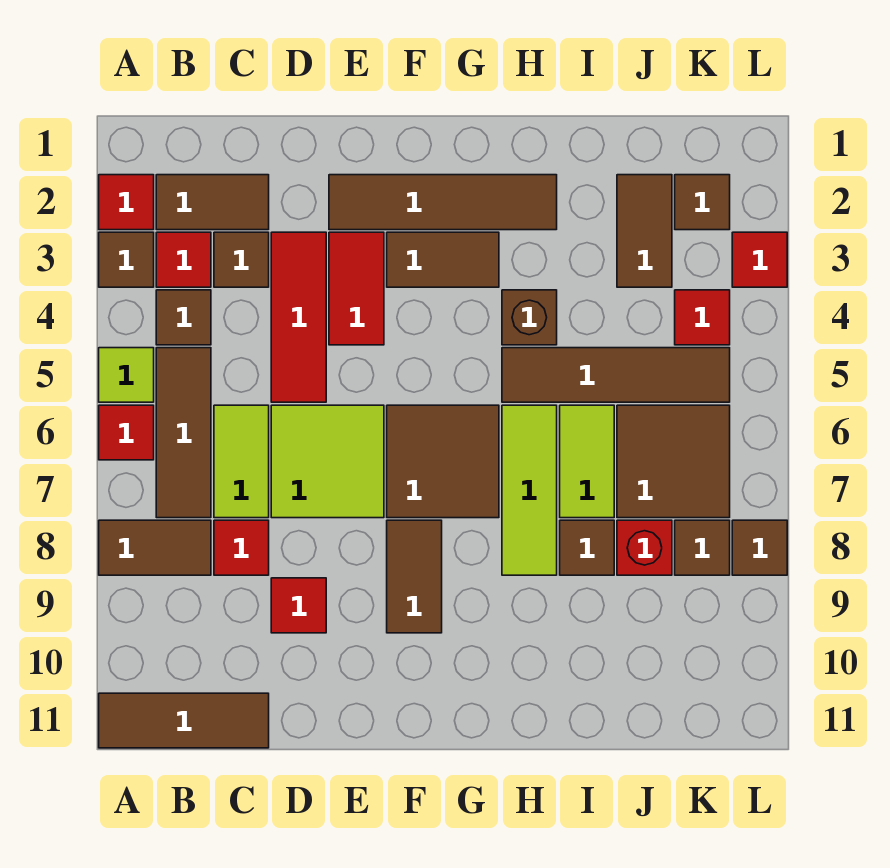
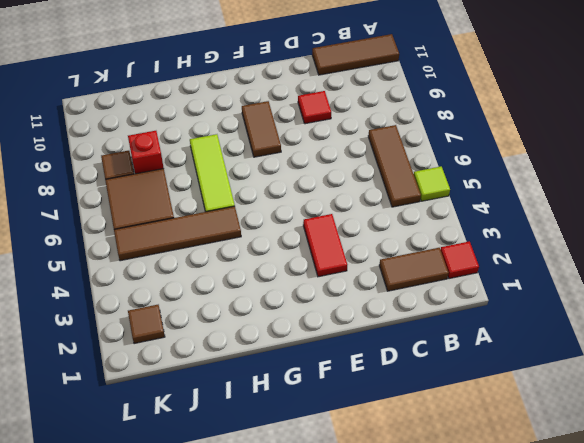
none -> brown tile A3 level 1
none -> red tile A6 level 1
none -> brown tile A8:B8 level 1
none -> red tile B3 level 1

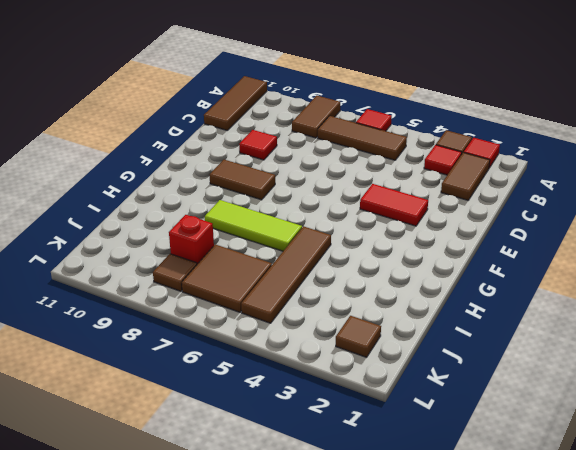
none -> lime tile A5 level 1
none -> brown tile B4 level 1
none -> brown tile C3 level 1
none -> lime tile C6:C7 level 1

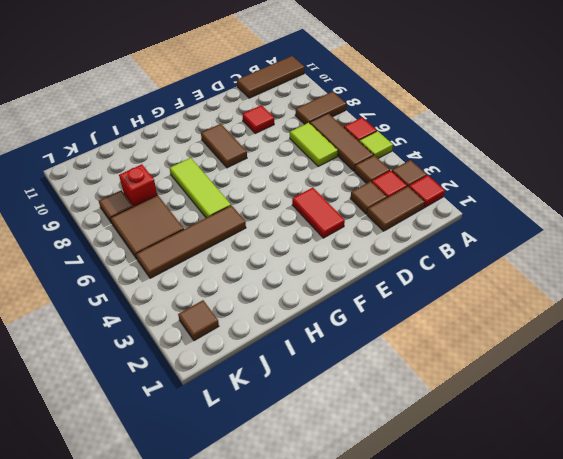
none -> red tile C8 level 1
none -> red tile D3:D5 level 1
none -> lime tile D6:E7 level 1
none -> brown tile E2:H2 level 1

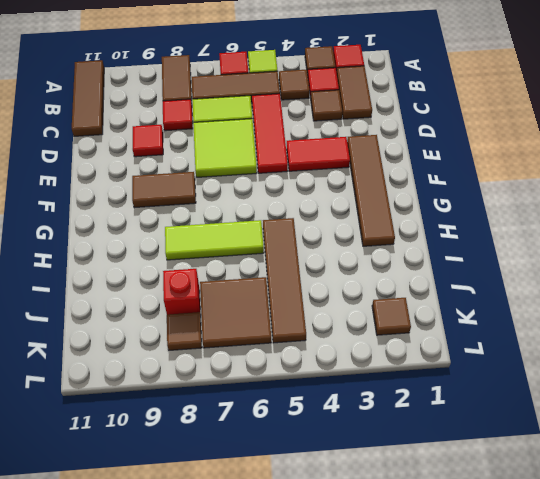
red tile C5:E5 level 1 -> red tile D3:D5 level 1
none -> brown tile F3:G3 level 1
none -> brown tile F6:G7 level 1
none -> brown brick H4 level 1
none -> lime tile I6:I7 level 1

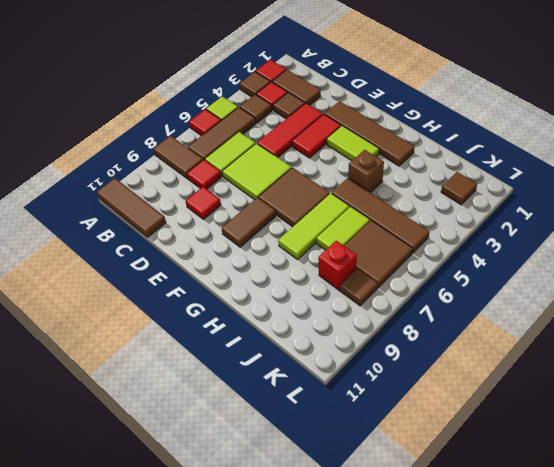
lime tile F3:G3 level 1 -> brown tile F3:G3 level 1
none -> brown tile I8 level 1
none -> brown tile J2:J3 level 1
none -> red tile K4 level 1
none -> red tile L3 level 1

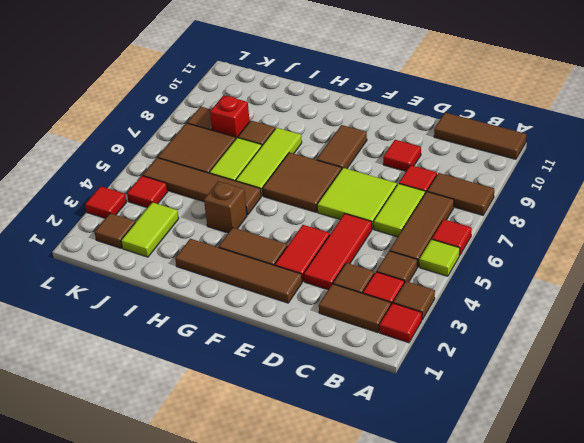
lime tile J2:J3 level 1 -> brown tile J2:J3 level 1
none -> brown tile L8 level 1

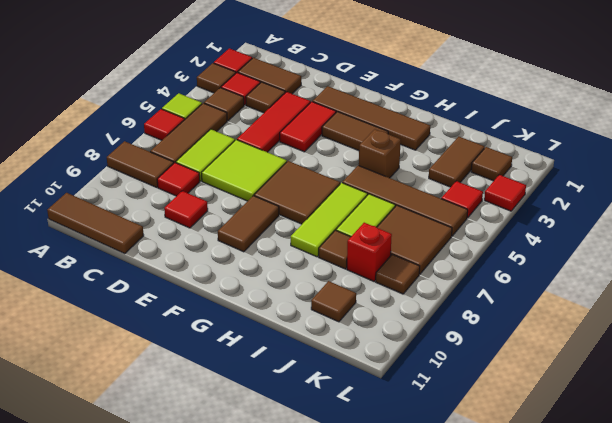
brown tile J10 level 1 -> brown tile L8 level 1

